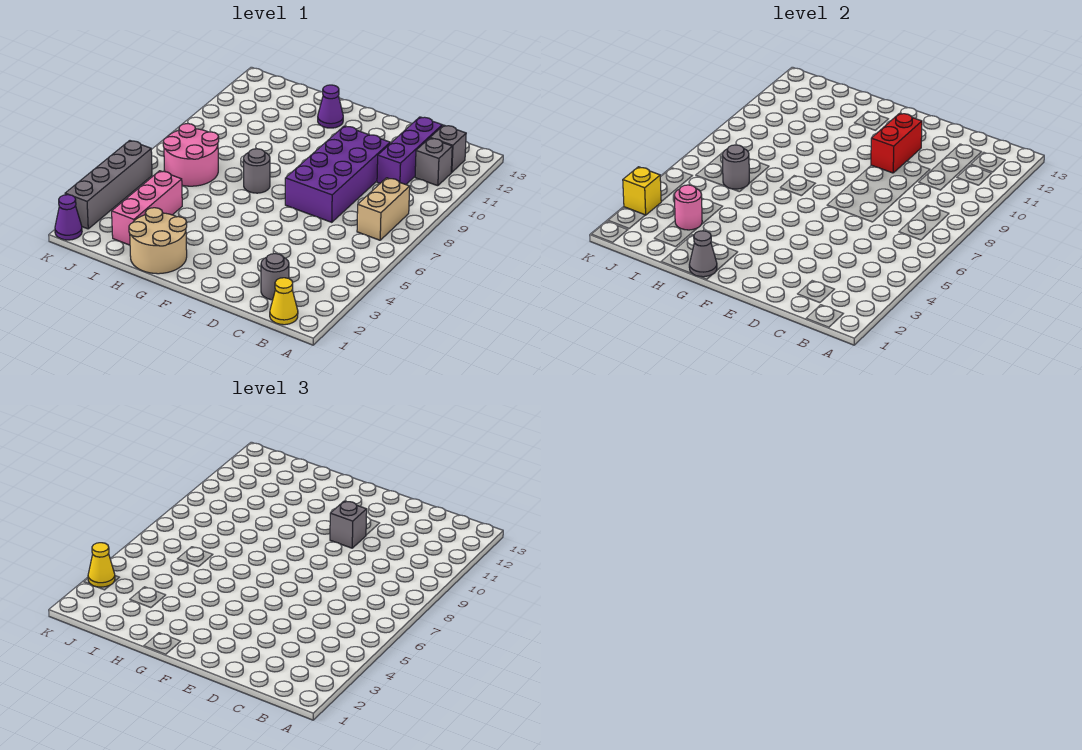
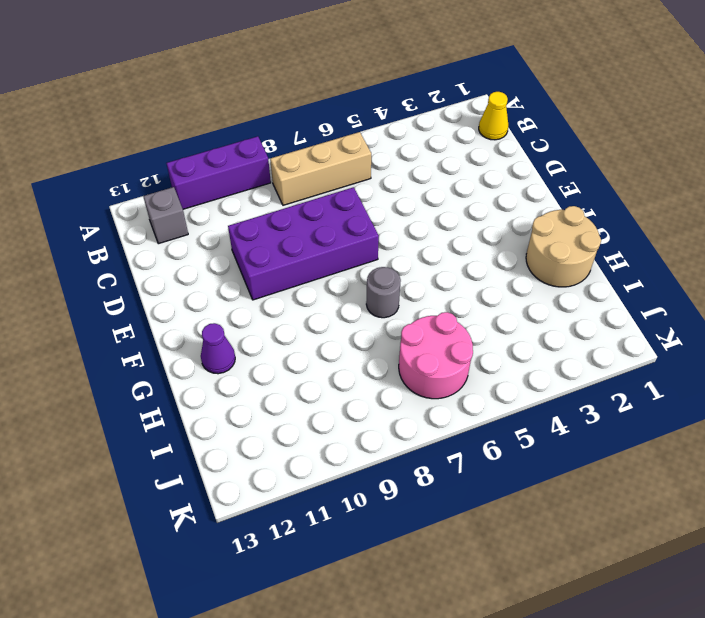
purple brick A9:A11 level 1 -> purple brick C10:C12 level 1
tan brick B6:B8 level 1 -> tan brick B7:B8 level 1
none -> grey brick B11 level 1
none -> grey round brick C2 level 1
none -> pink brick I2:I4 level 1

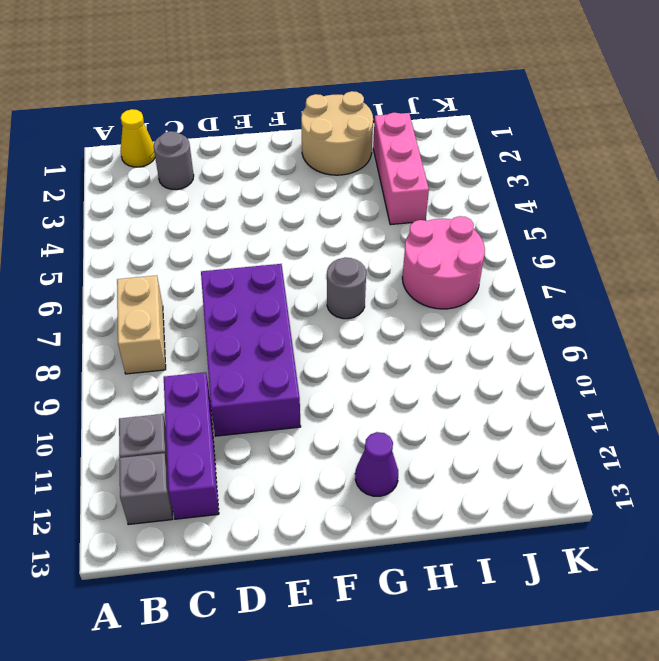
none -> purple cone K1 level 1
none -> grey brick K2:K5 level 1
none -> red brick E10:E11 level 2

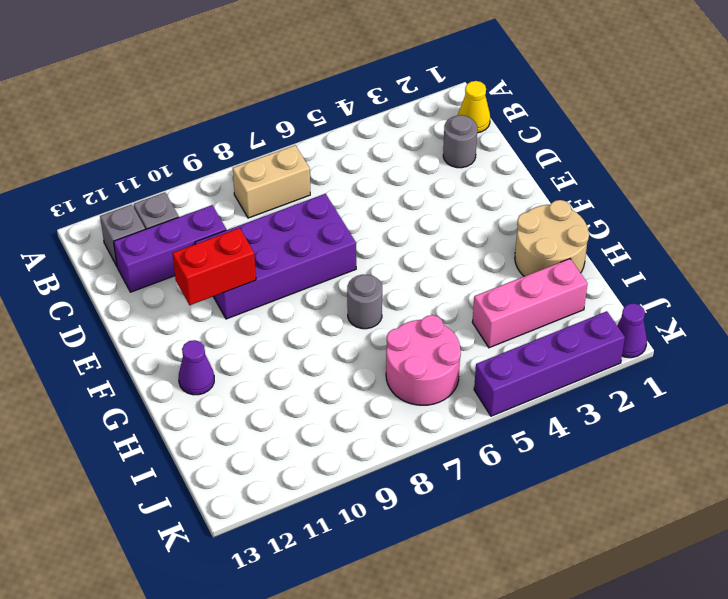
purple brick K2:K5 level 1 -> grey brick K2:K5 level 1
none -> grey cone G1 level 2
none -> pink round brick I3 level 2
none -> grey round brick I6 level 2

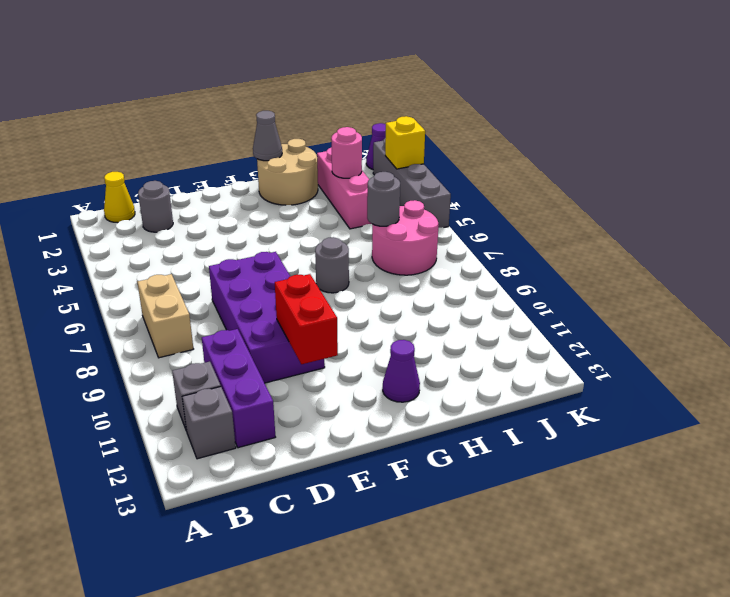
none -> grey brick E10 level 3
none -> yellow cone K3 level 3

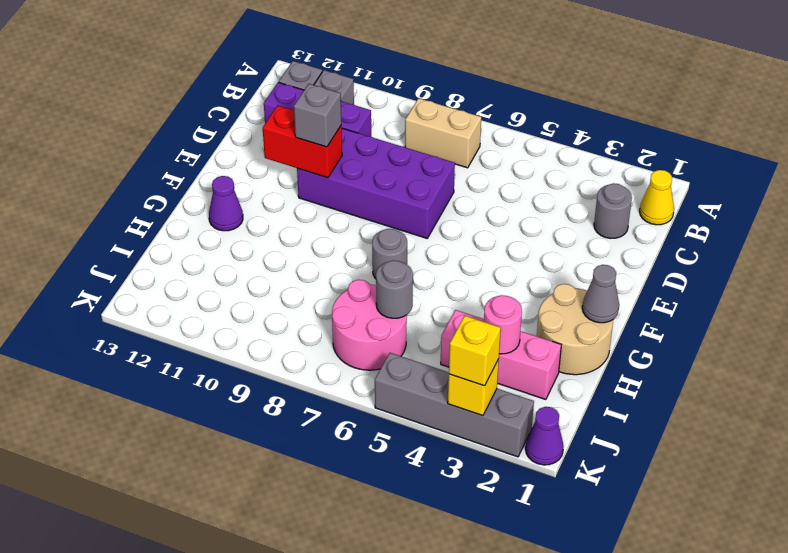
yellow brick K3 level 3 -> yellow cone K3 level 3

